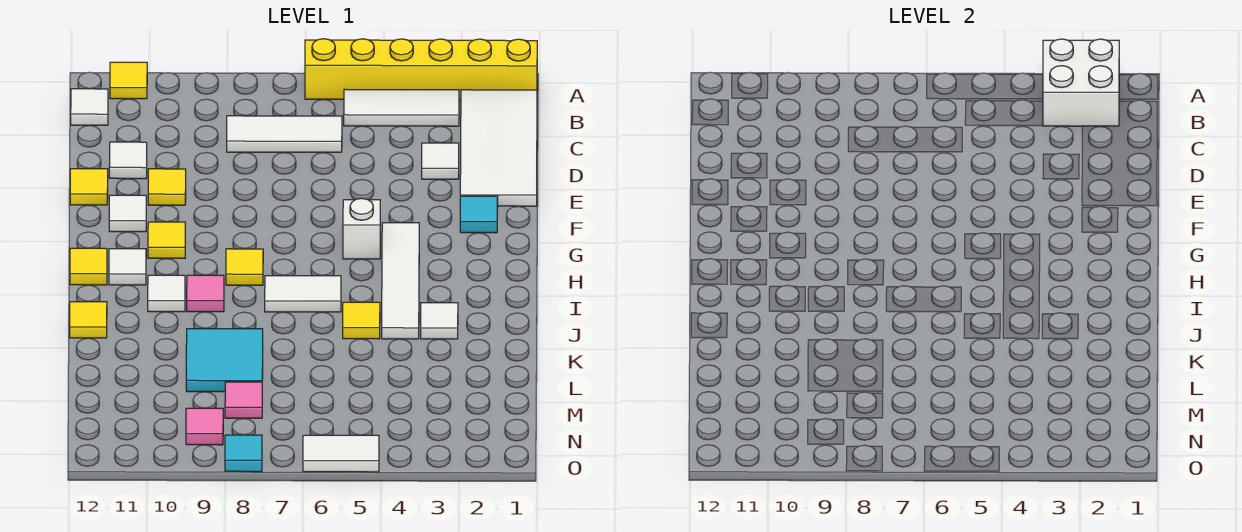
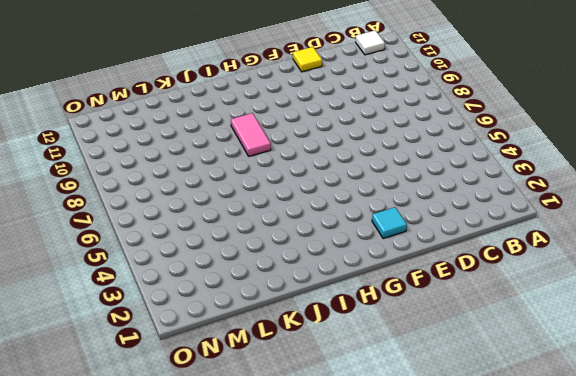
pink tile I8:I9 level 1 -> pink tile I9 level 1
none -> yellow brick A1:A6 level 1
none -> yellow tile A11 level 1
none -> white tile B1:E2 level 1
none -> white tile B3:B5 level 1

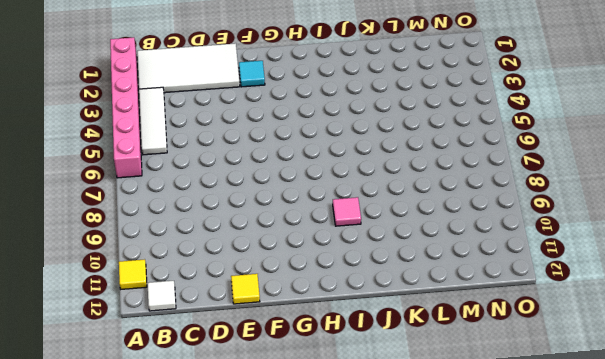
pink brick A1:A6 level 1 -> yellow brick A1:A6 level 1
none -> white tile C6:C8 level 1
none -> white tile D3 level 1
none -> white tile D11 level 1
none -> yellow tile E10 level 1

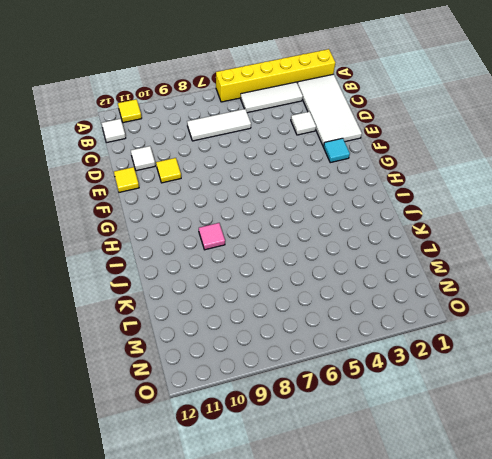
none -> white tile F11 level 1
none -> white tile G4:J4 level 1
none -> white brick G5 level 1
none -> yellow tile G10 level 1

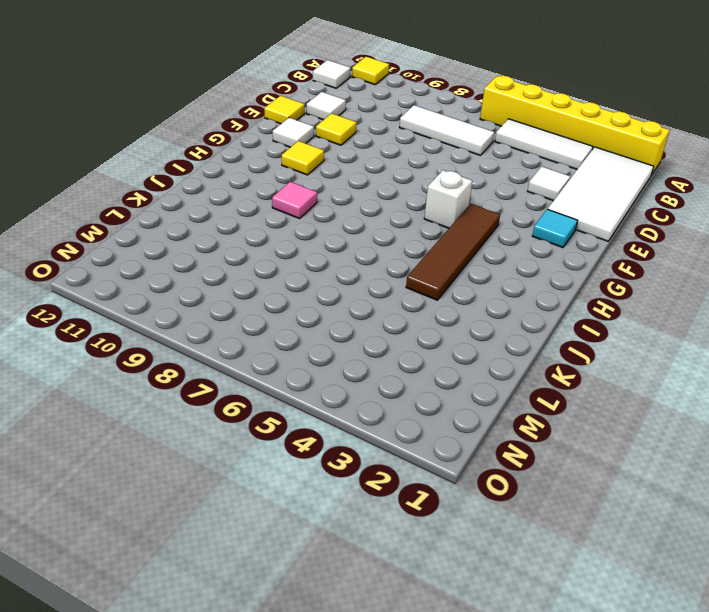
brown tile G4:J4 level 1 -> white tile G4:J4 level 1
none -> yellow tile H8 level 1
none -> white tile H11 level 1
none -> yellow tile H12 level 1
none -> white tile I6:I7 level 1

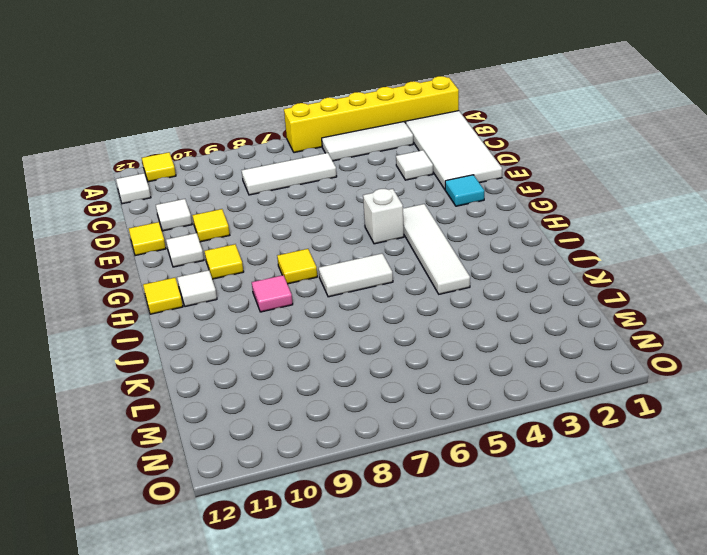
none -> white tile I10 level 1
none -> white tile J3 level 1
none -> yellow tile J5 level 1
none -> yellow tile J12 level 1

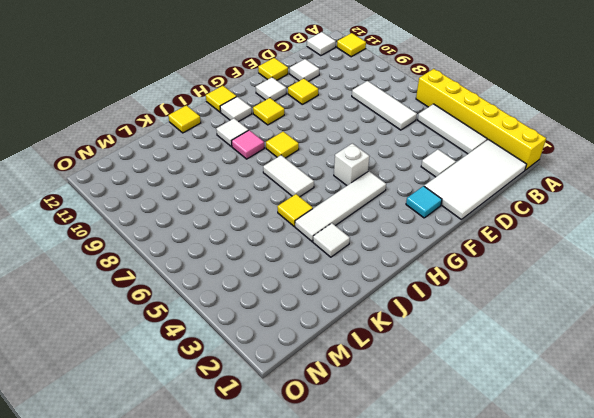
none -> cyan tile K8:L9 level 1
none -> pink tile M8 level 1
none -> pink tile N9 level 1
none -> white tile O5:O6 level 1

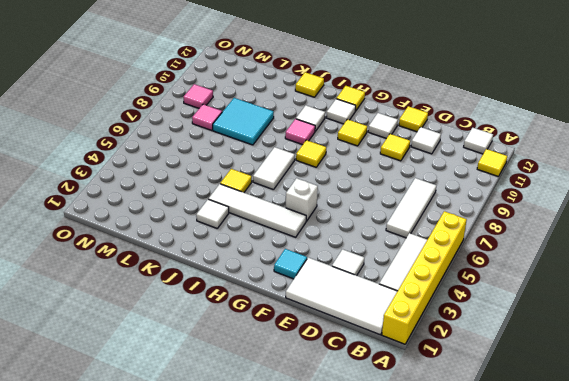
none -> white tile O5:O6 level 1
none -> cyan tile O8 level 1
none -> white brick A2:B3 level 2

